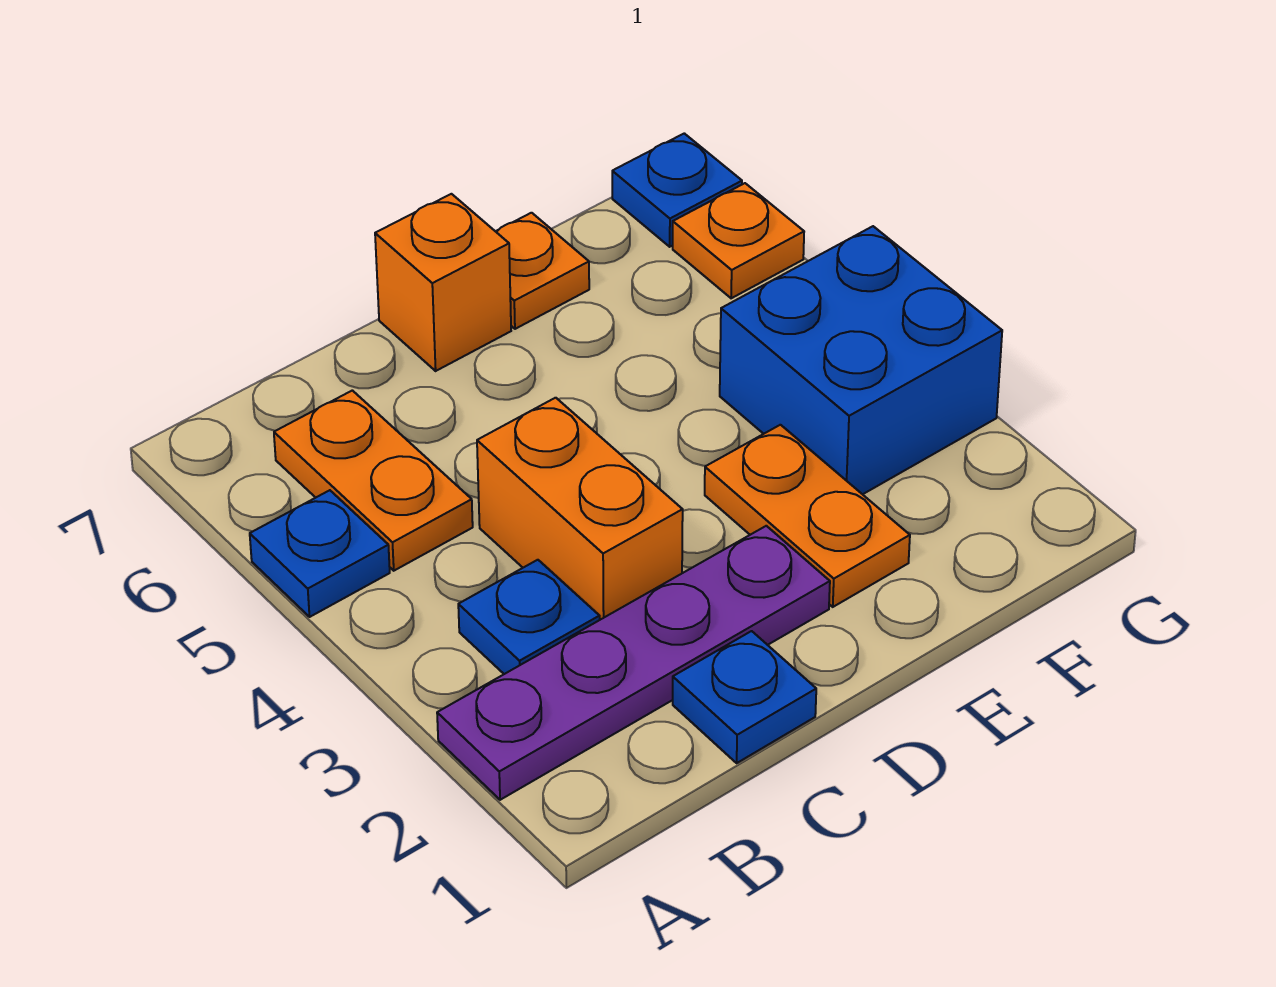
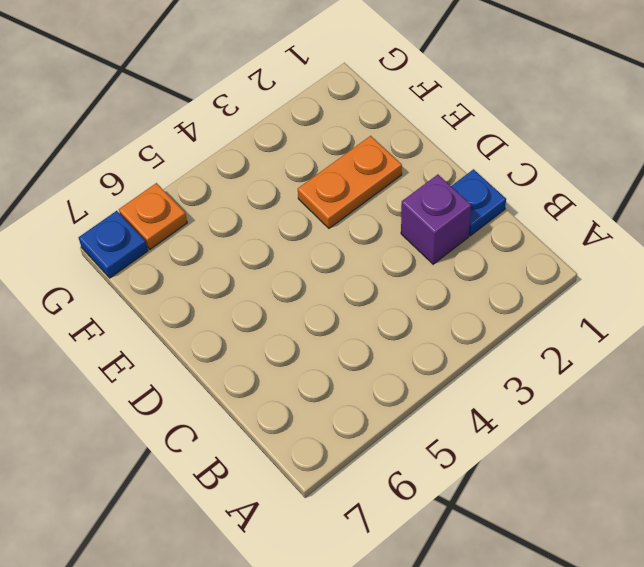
purple brick C2 level 1 -> purple plate A2:D2 level 1
none -> blue plate A5 level 1
none -> blue plate B3 level 1
none -> orange plate B5:B6 level 1

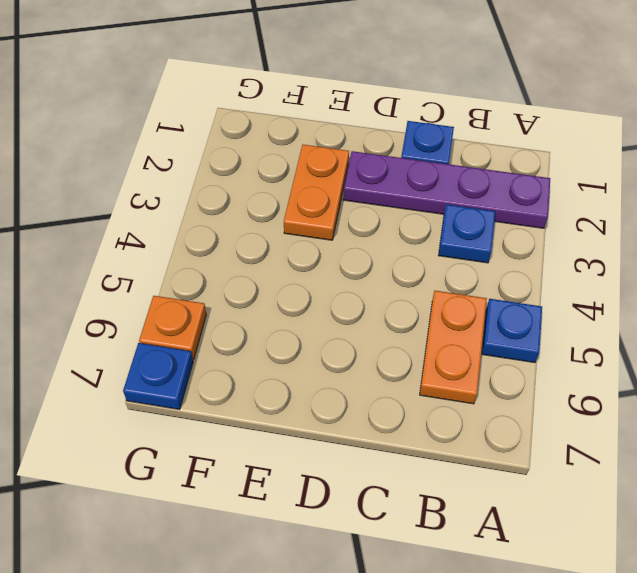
none -> orange brick C3:C4 level 1
none -> orange brick D7 level 1
none -> orange plate E7 level 1

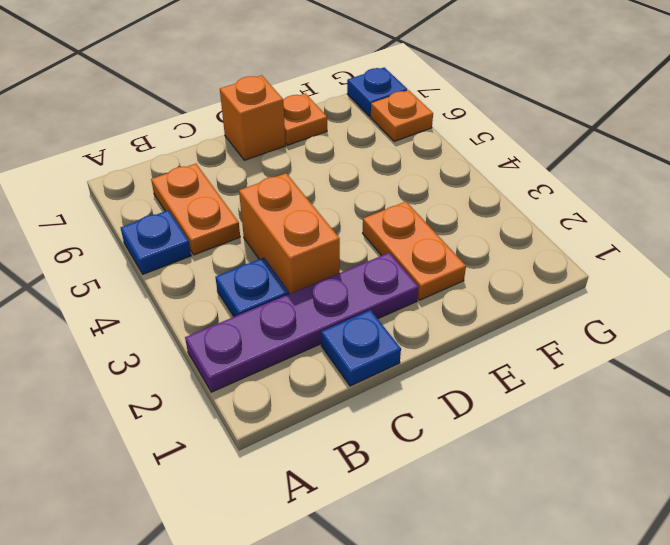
none -> blue brick F3:G4 level 1

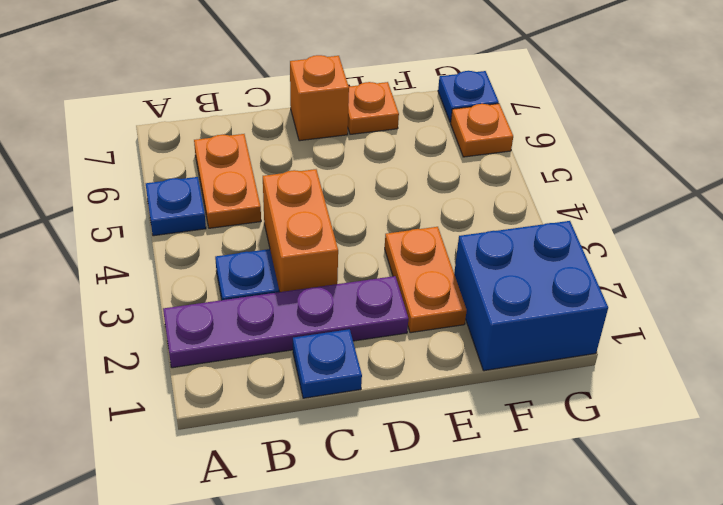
blue brick F1:G2 level 1 -> blue brick F3:G4 level 1

